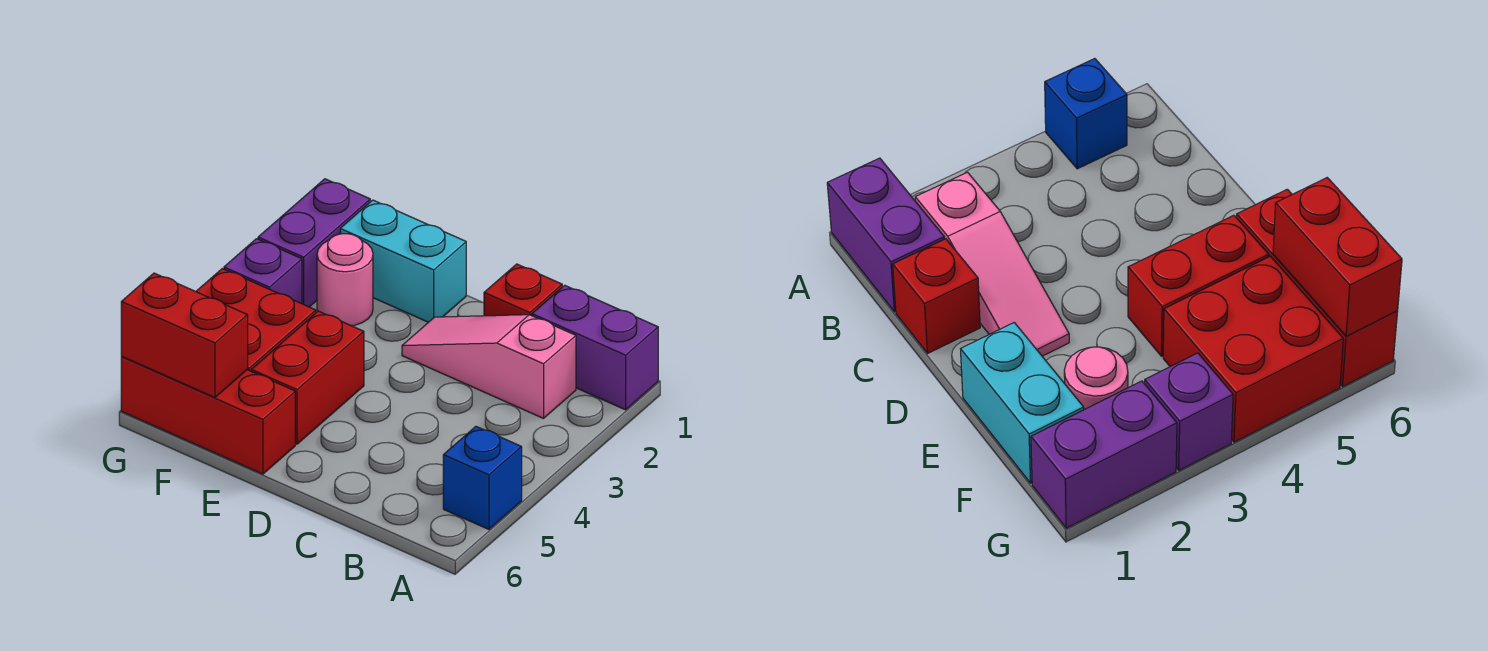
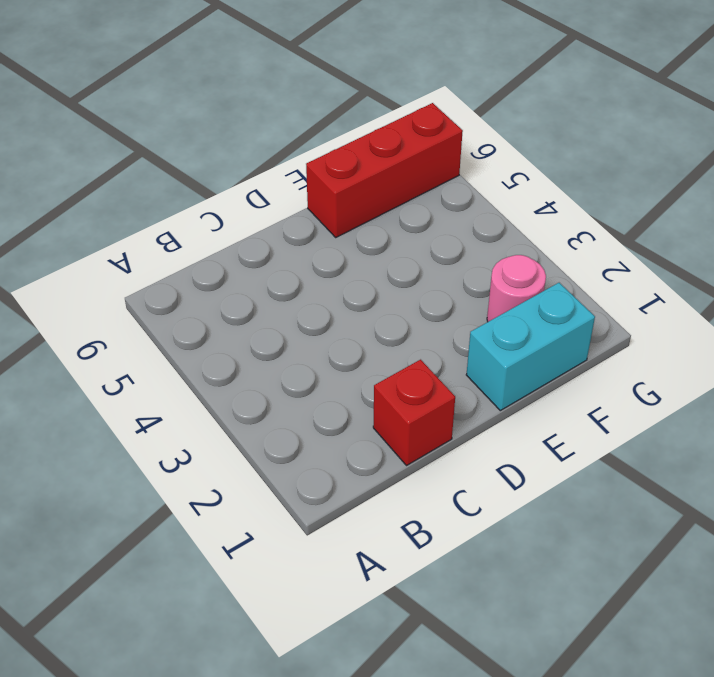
none -> purple brick A1:B1 level 1
none -> blue brick A5 level 1
none -> pink slope B2:D2 level 1 top B

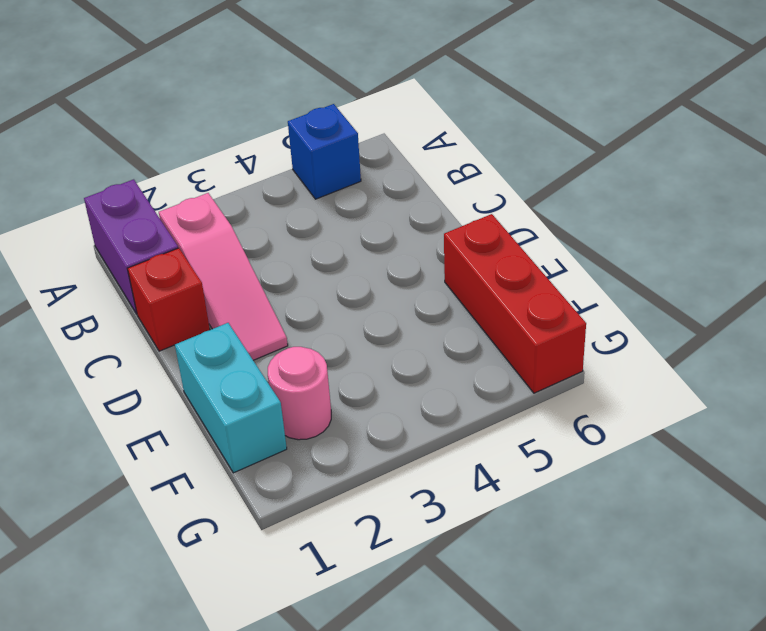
none -> red brick E4:E5 level 1
none -> red brick F4:G5 level 1
none -> purple brick G1:G2 level 1

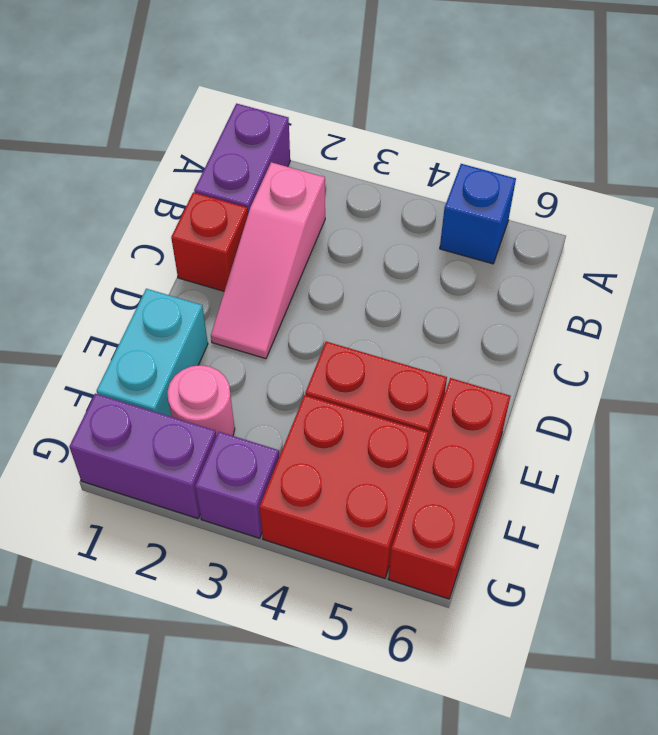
none -> red brick F6:G6 level 2

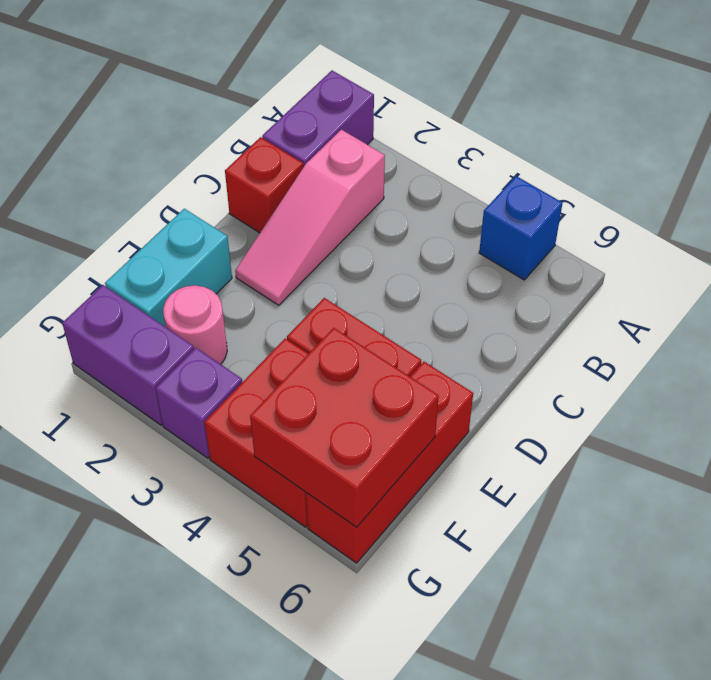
red brick F5:G6 level 2 -> red brick F6:G6 level 2

